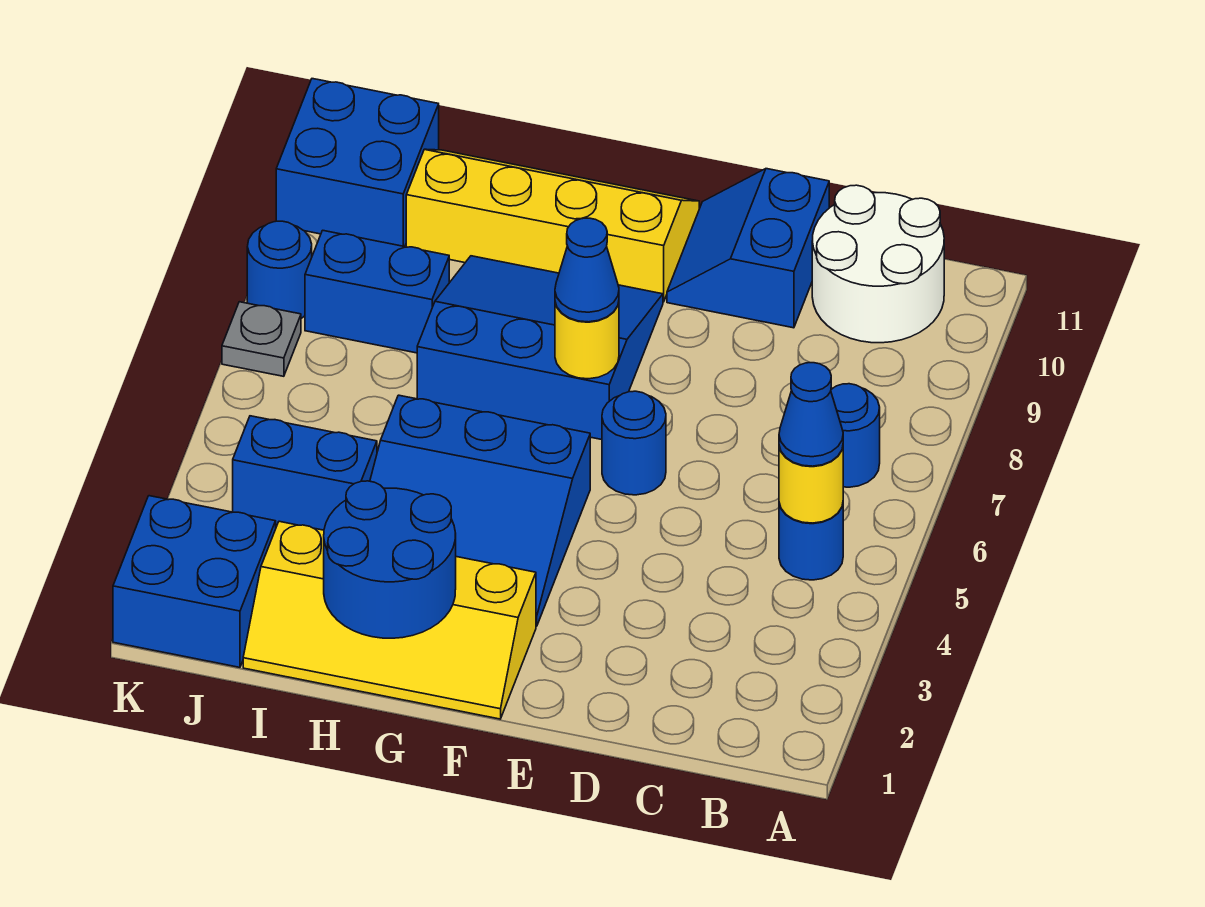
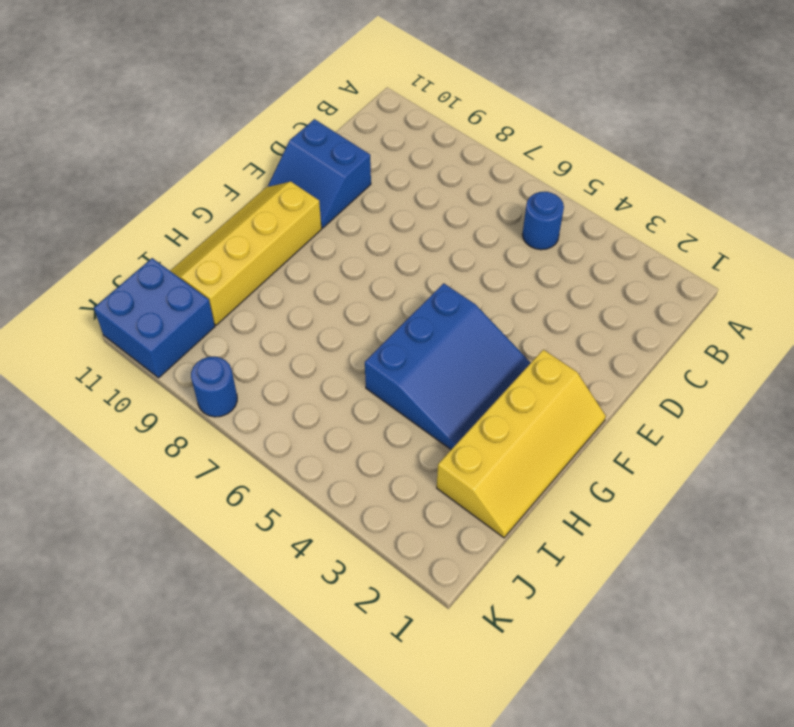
none -> blue round brick B7 level 1
none -> white round brick B10:C11 level 1
none -> blue round brick E6 level 1

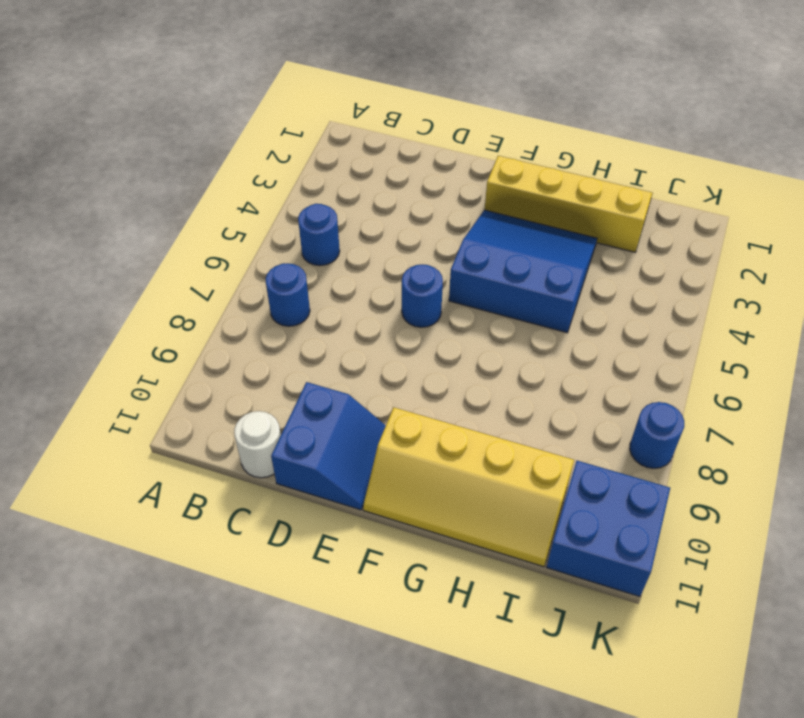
white round brick C11 level 1 -> white round brick B10:C11 level 1
none -> blue slope F7:H9 level 1 top 7
none -> blue brick I4:J4 level 1
none -> blue brick I8:J8 level 1

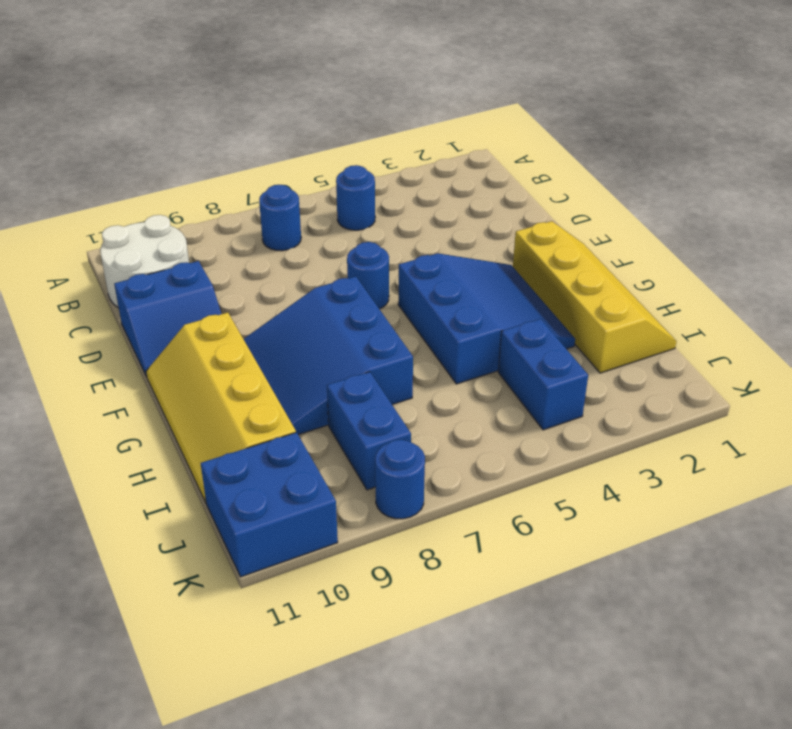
none -> blue brick J1:K2 level 1
none -> grey plate K7 level 1
none -> yellow round brick B5 level 2

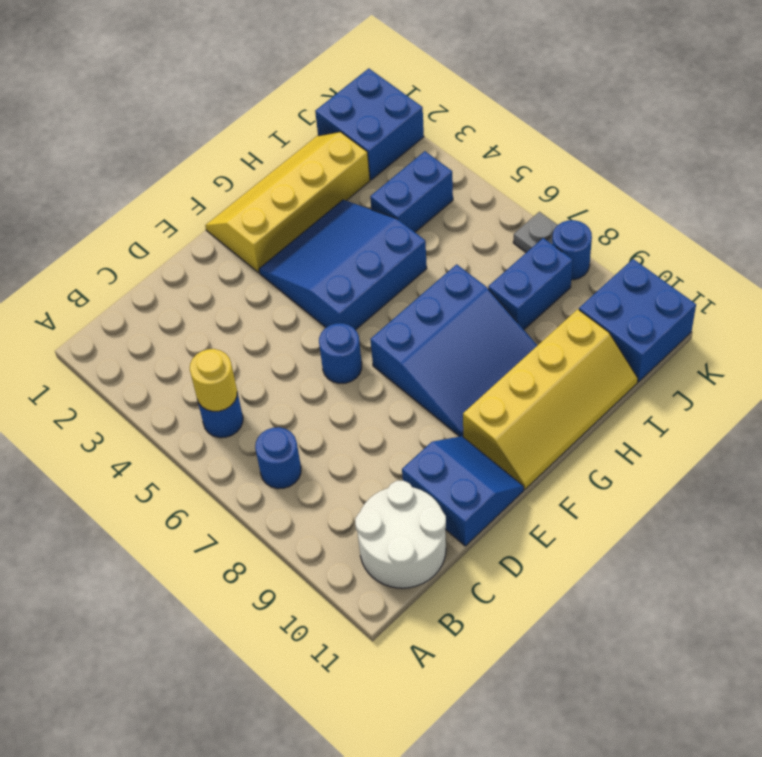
none -> yellow round brick F7 level 2
none -> blue round brick G1:H2 level 2
none -> blue cone B5 level 3

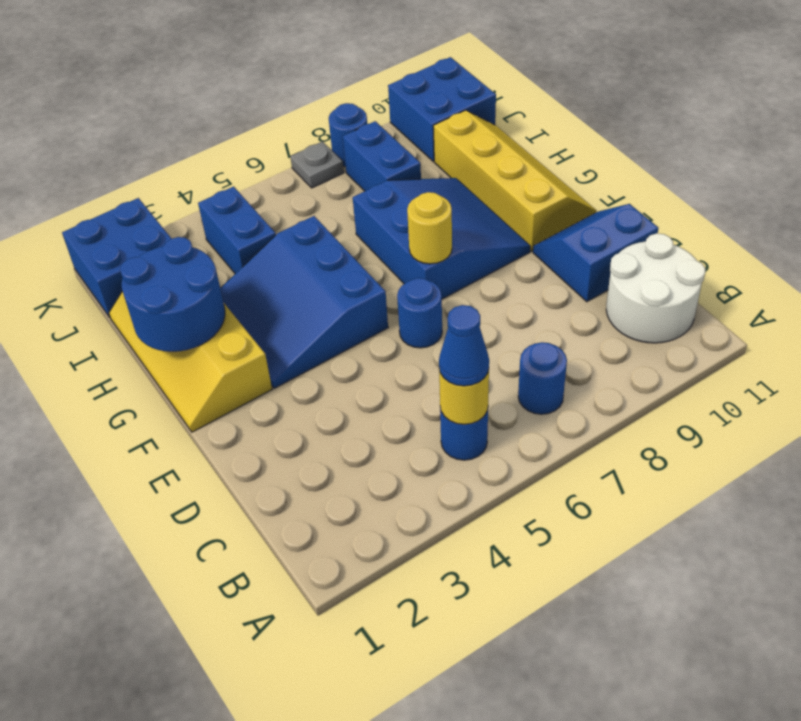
none -> blue cone F7 level 3

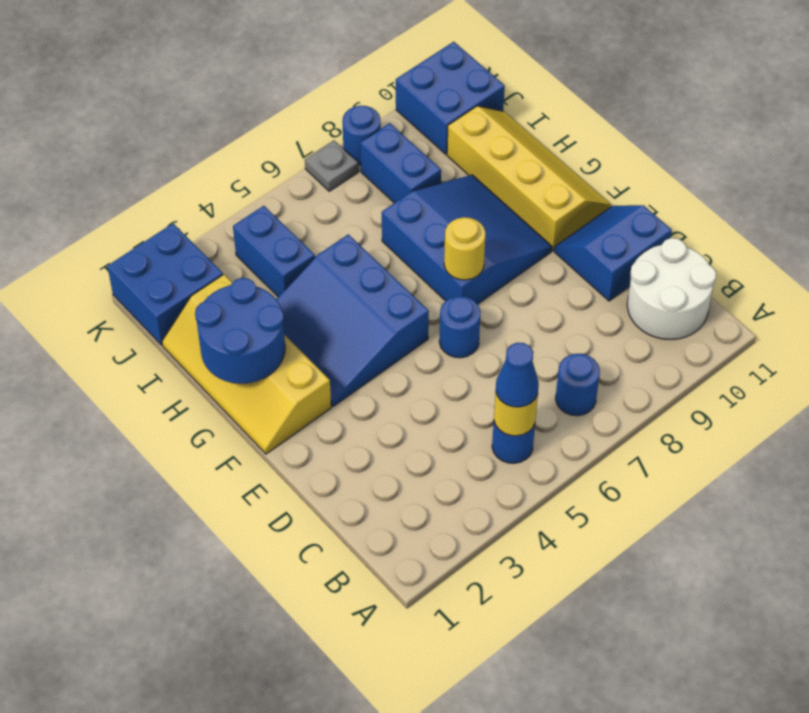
none -> blue cone F7 level 3

